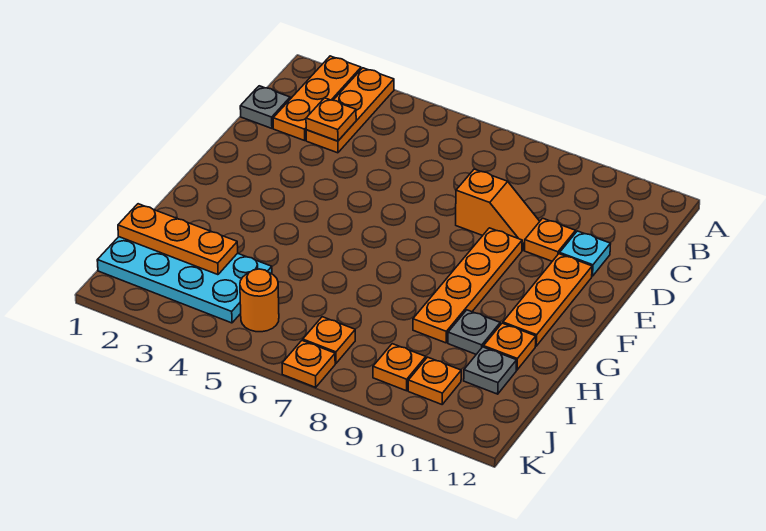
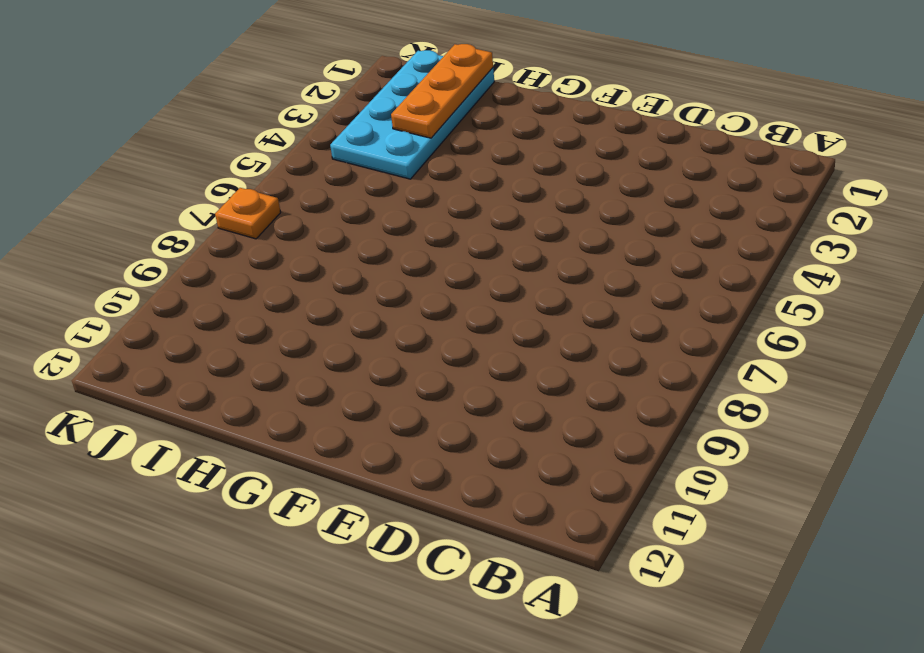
none -> orange plate A2:C2 level 1
none -> orange plate A3:C3 level 1
none -> grey plate C1 level 1

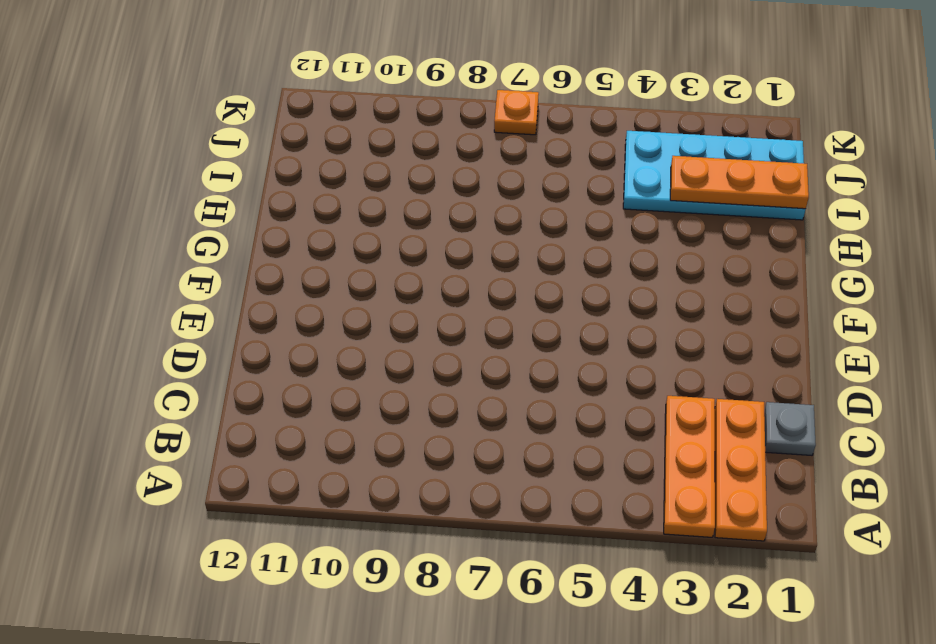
none -> orange slope D8:D9 level 1 top 8
none -> orange plate D10 level 1
none -> cyan plate D11 level 1

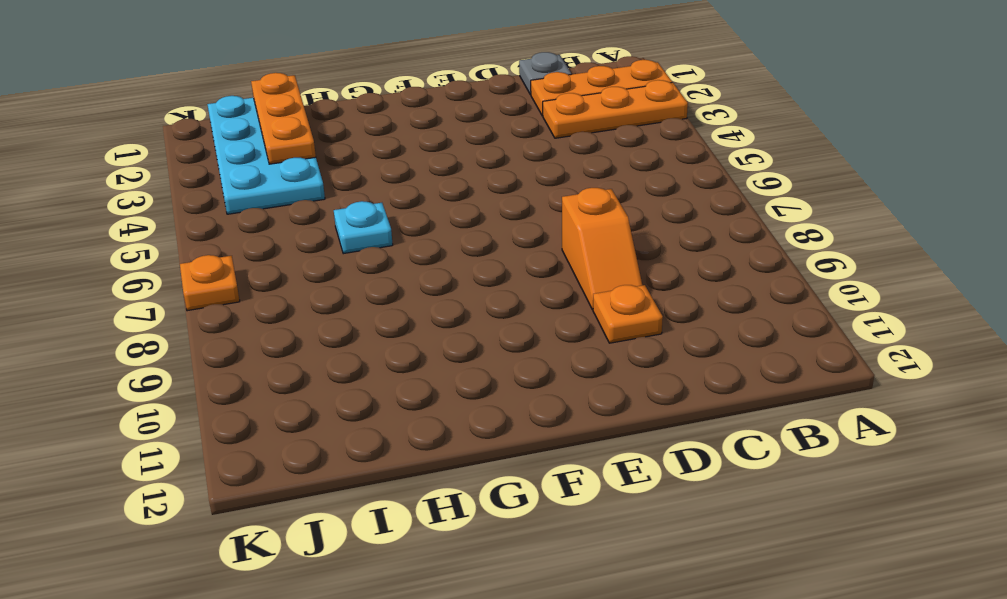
cyan plate H6 level 1 -> cyan plate D11 level 1
none -> orange plate E9:H9 level 1
none -> orange plate E11:G11 level 1
none -> grey plate H10 level 1

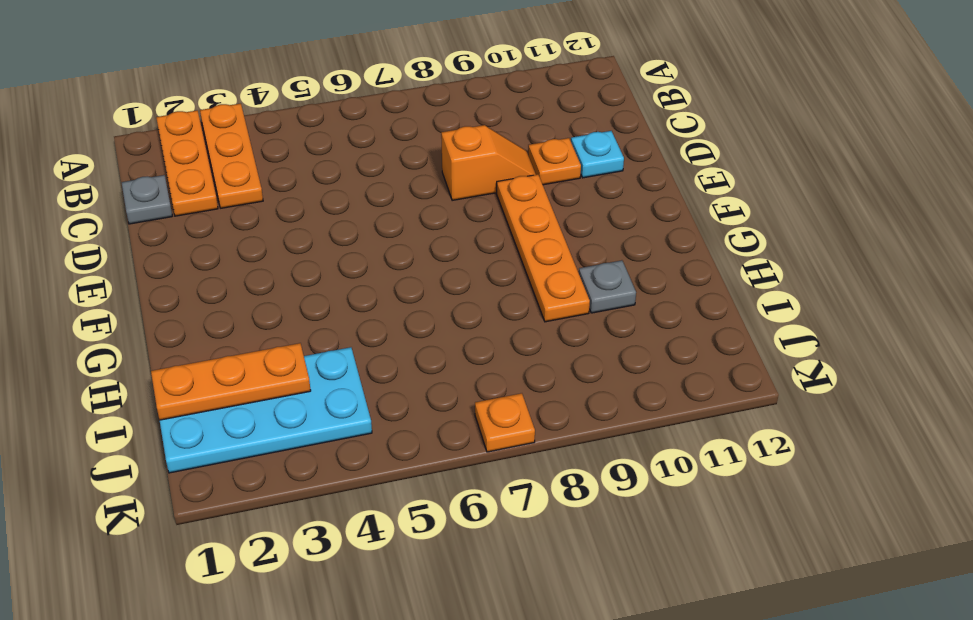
none -> orange plate E11:G11 level 1
none -> orange plate H11 level 1
none -> grey plate I11 level 1

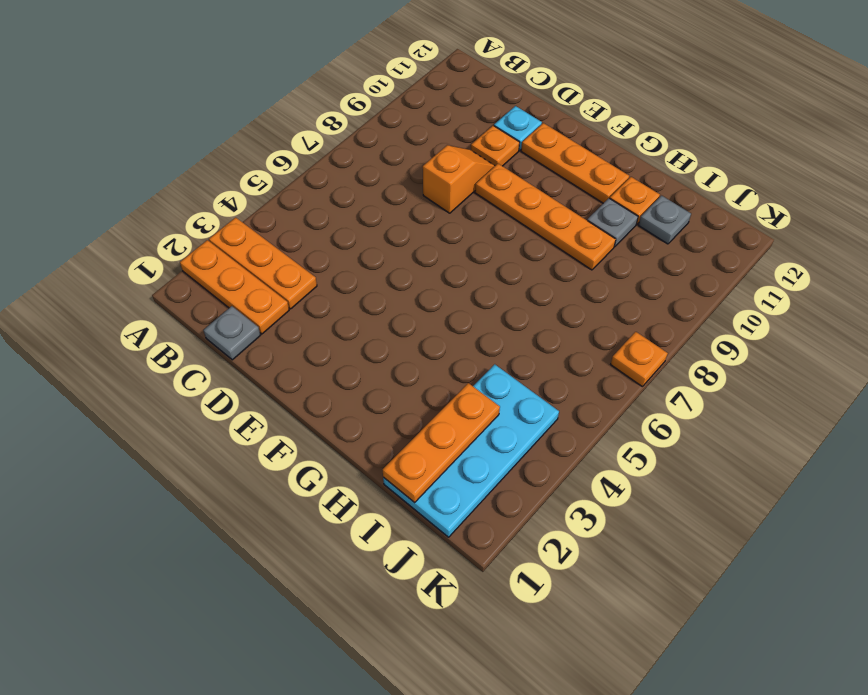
none -> orange round brick J5 level 1
none -> orange plate J7 level 1
none -> orange plate J9 level 1

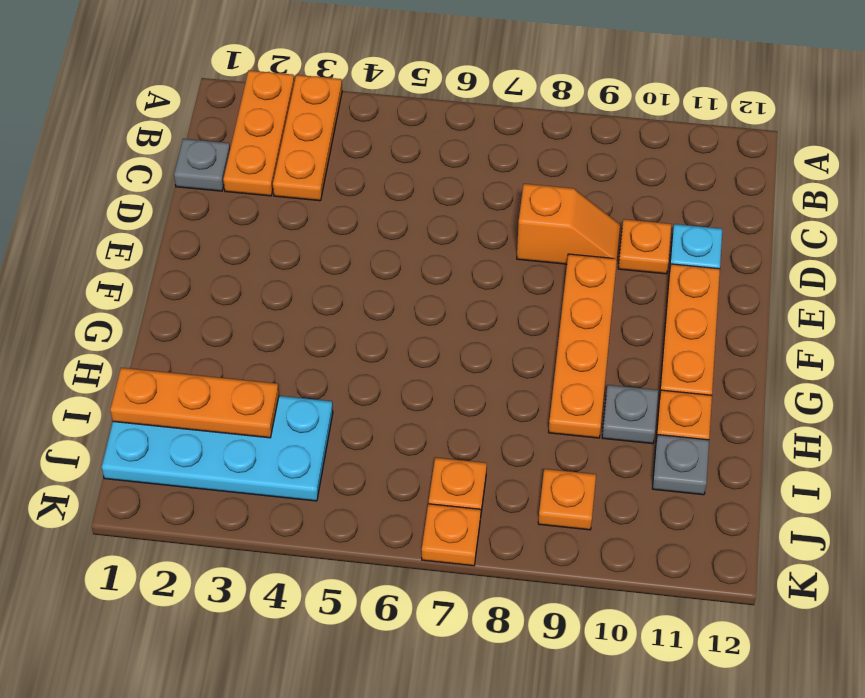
none -> orange round brick J5 level 1
none -> orange plate J10 level 1
none -> orange plate C3 level 2

